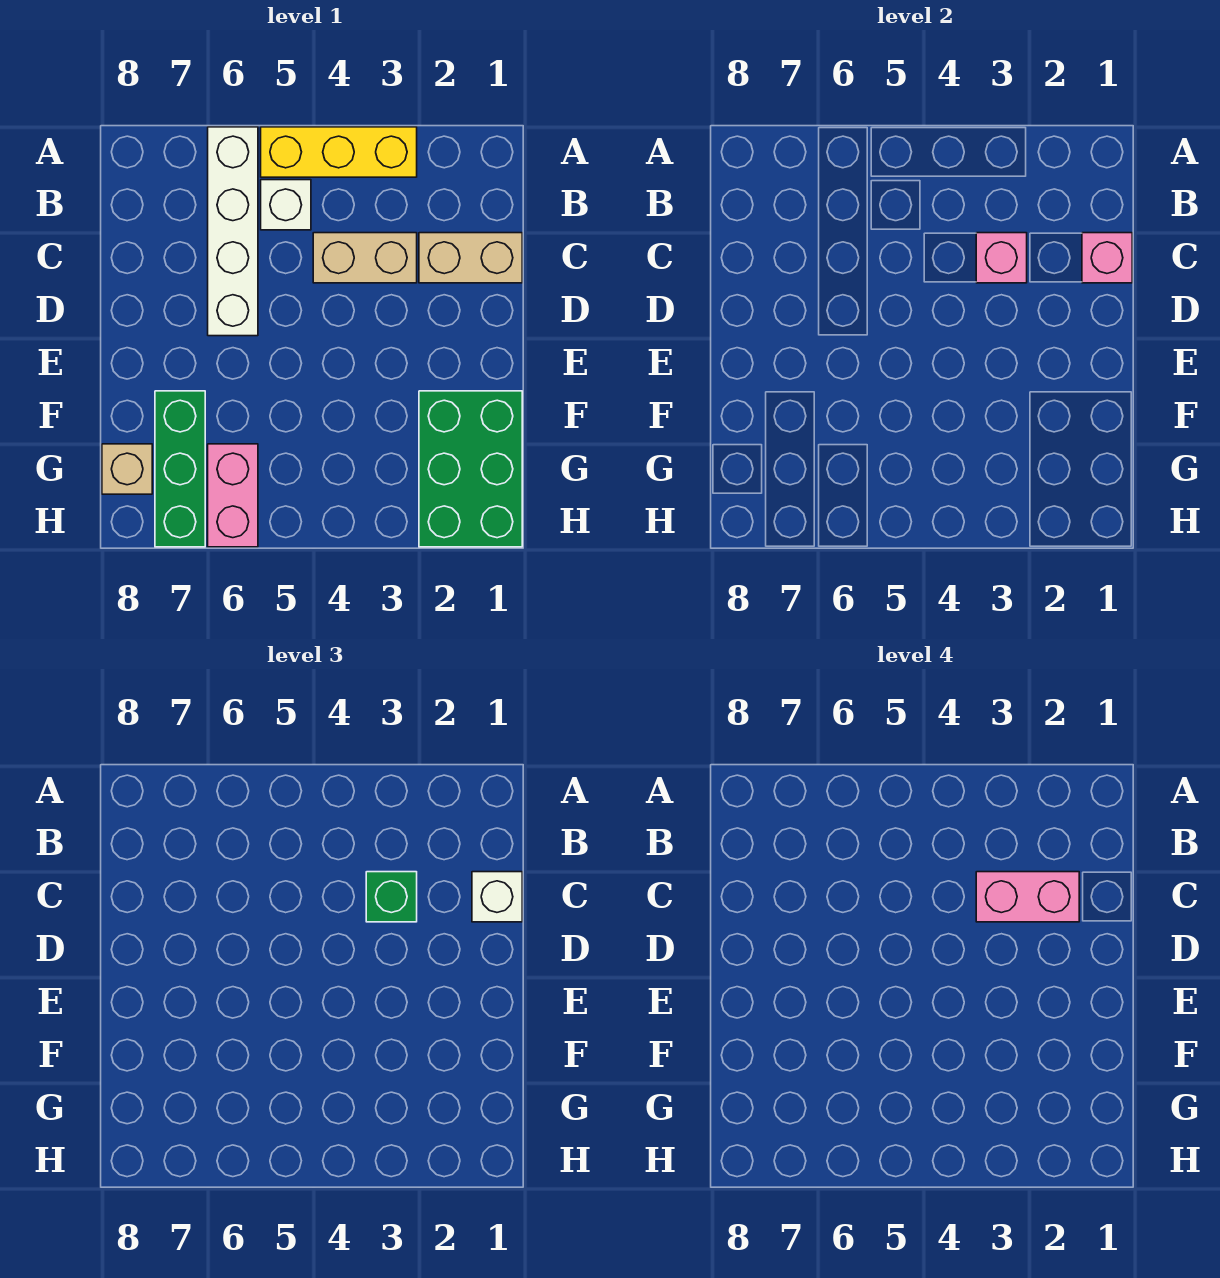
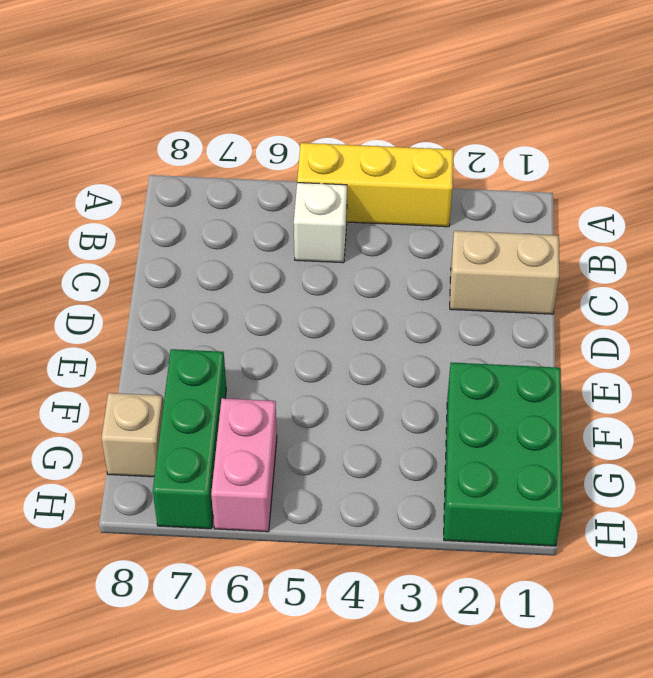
none -> white brick A6:D6 level 1
none -> tan brick C3:C4 level 1
none -> pink brick C1 level 2

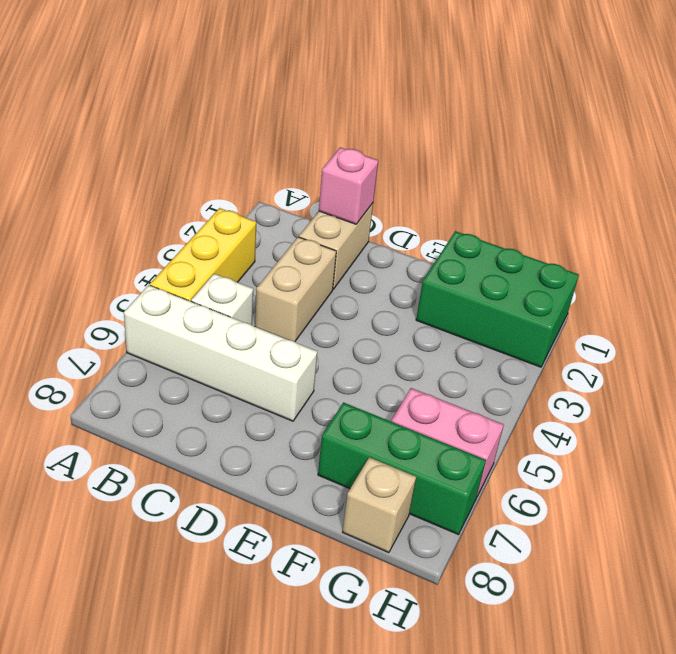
none -> pink brick C3 level 2
none -> white brick C1 level 3
none -> green brick C3 level 3

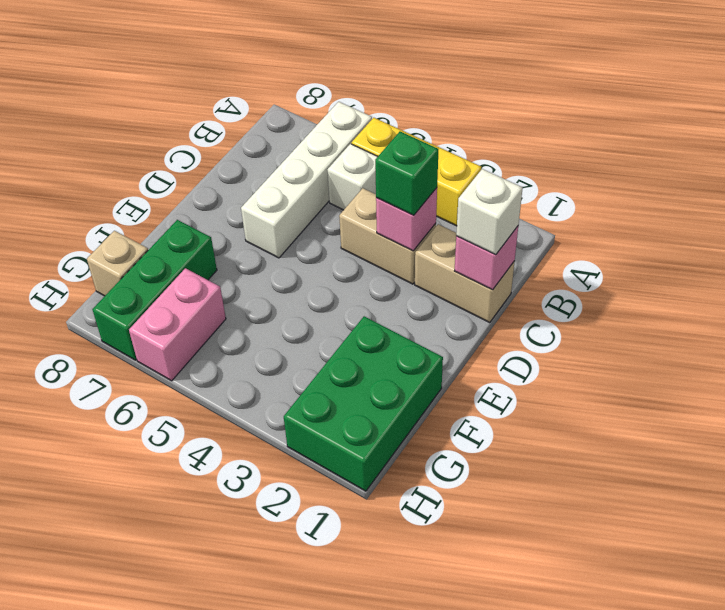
none -> pink brick C2:C3 level 4

